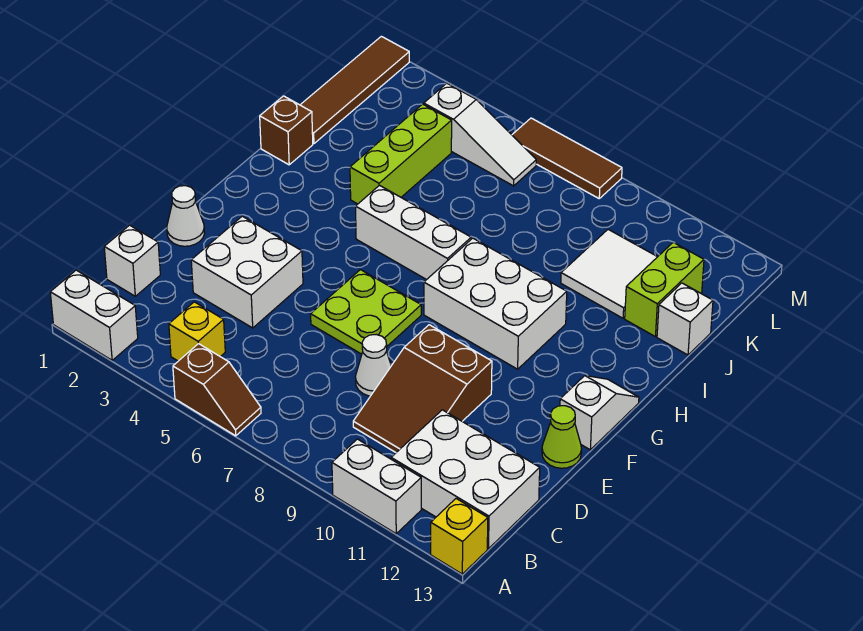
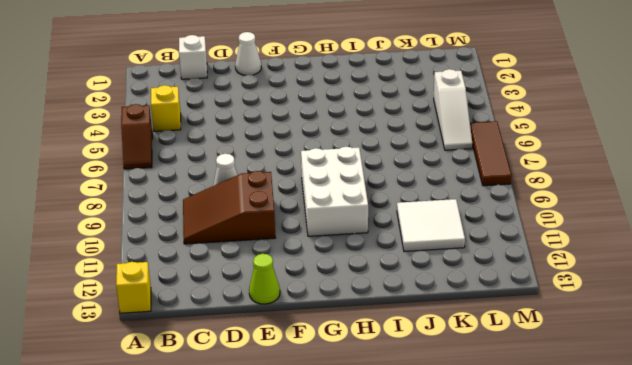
none -> white brick A1:A2 level 1
none -> white brick A10:A11 level 1
none -> white brick B11:C13 level 1

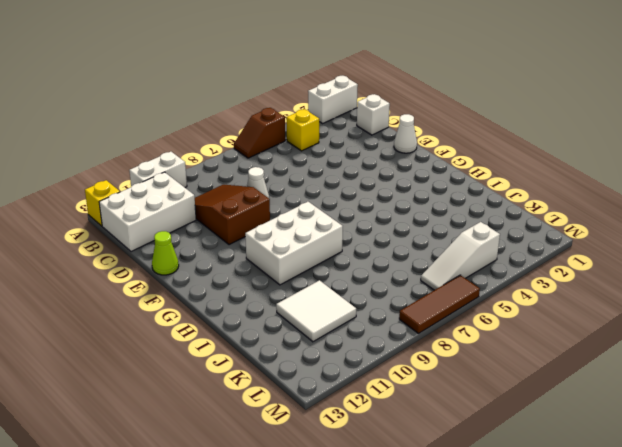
none -> white brick D3:E4 level 1
none -> lime plate E6:F7 level 1
none -> white slope F13:G13 level 1 top F

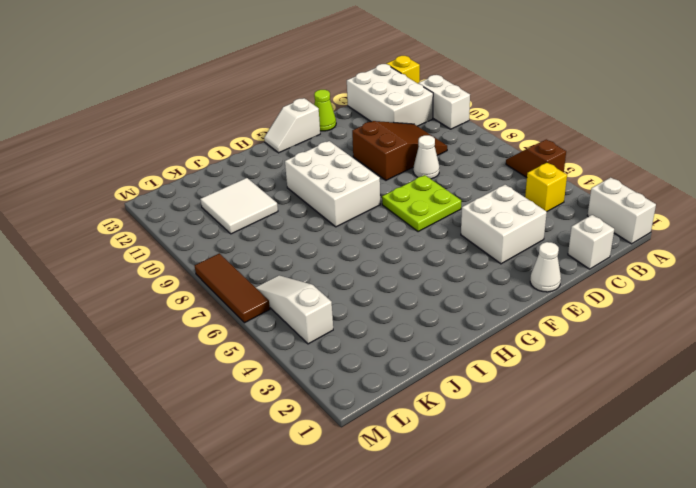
none -> white brick H5:H7 level 1
none -> brown brick I1 level 1
none -> lime brick I4:K4 level 1

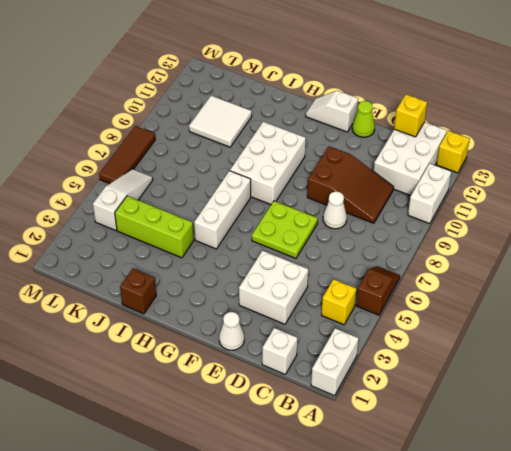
yellow brick C13 level 2 -> none
none -> brown tile J1:M1 level 1
none -> lime brick J12:K12 level 1
none -> white brick J13 level 1

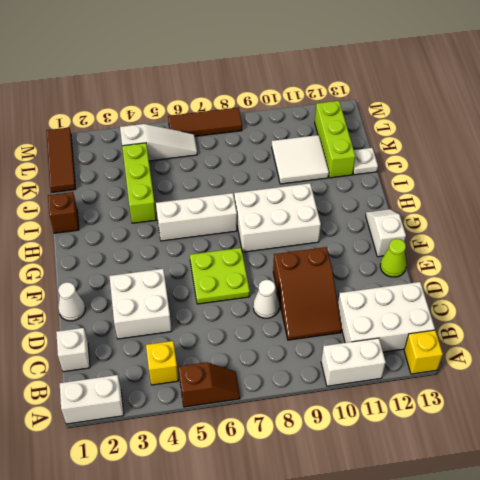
lime brick J12:L12 level 1 -> lime brick J12:K12 level 1
white plate J13 level 1 -> white brick J13 level 1
brown tile K1:M1 level 1 -> brown tile J1:M1 level 1

